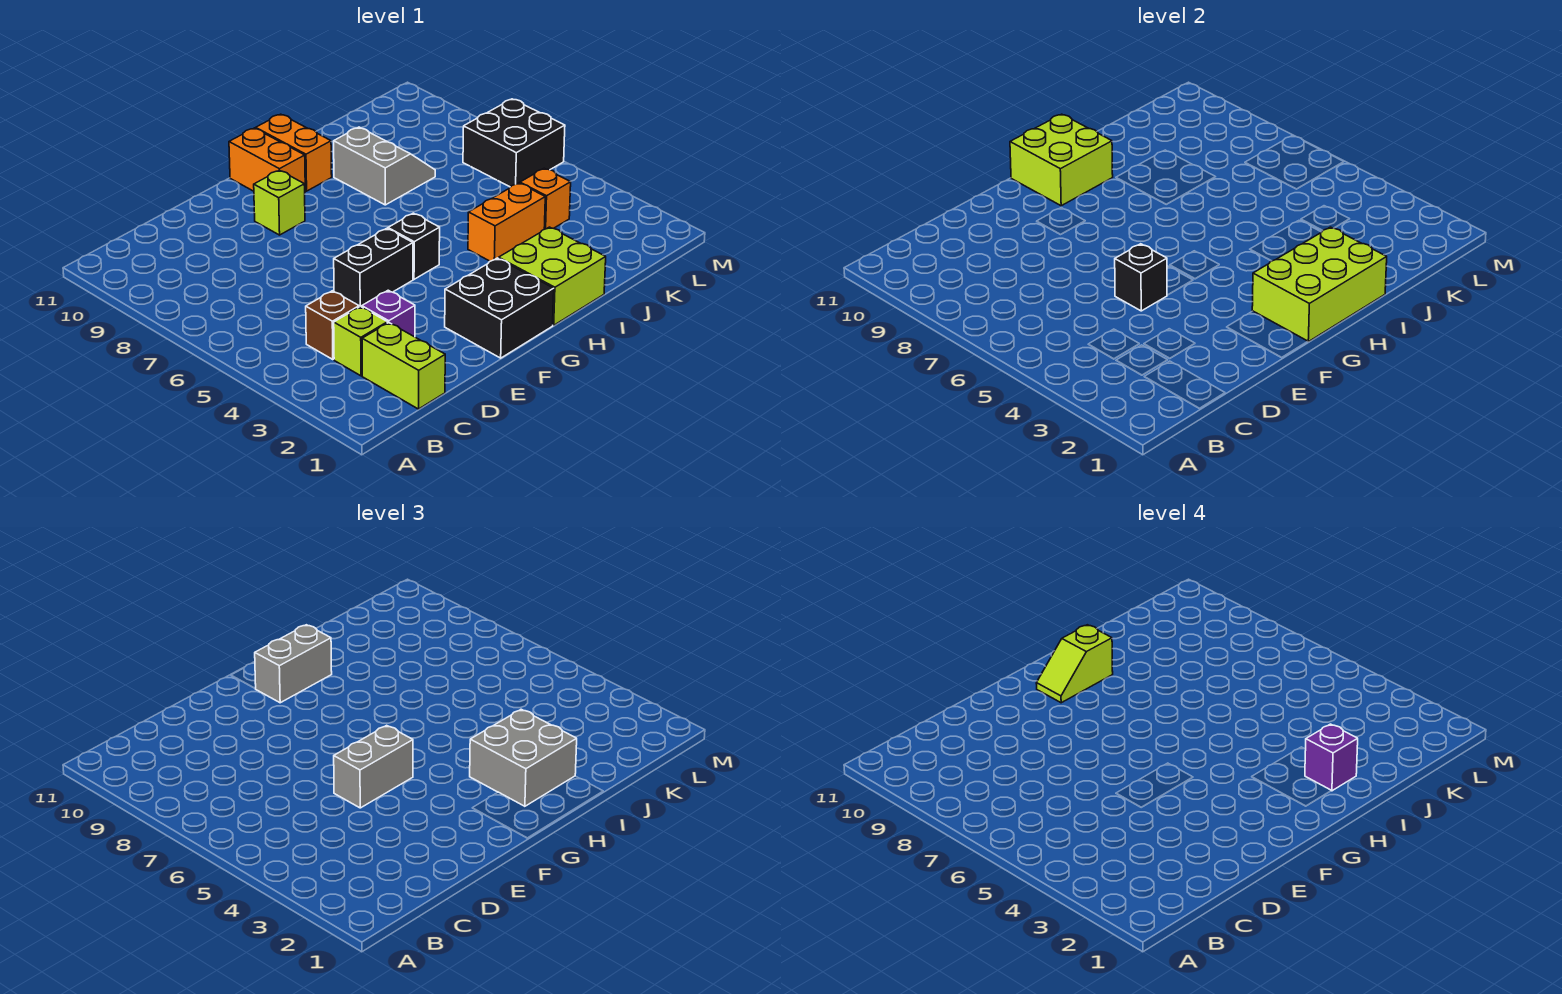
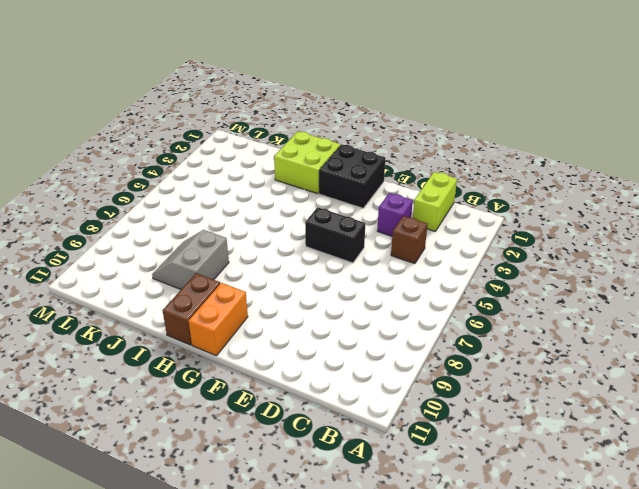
brown brick H10:H11 level 1 -> orange brick H10:H11 level 1
none -> lime brick C3 level 1
none -> lime brick F9 level 1
none -> black brick G5 level 1

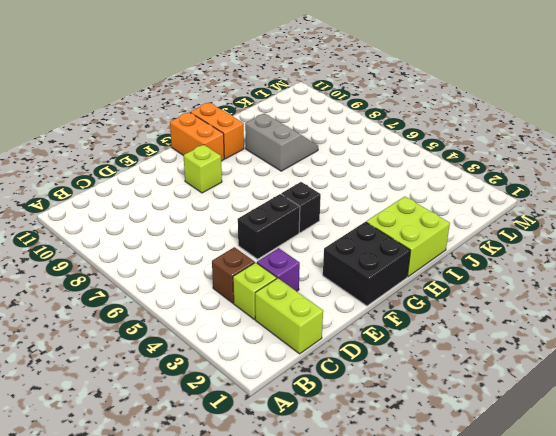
none -> orange brick I4:J4 level 1
none -> orange brick K4 level 1
none -> black brick L6:M7 level 1

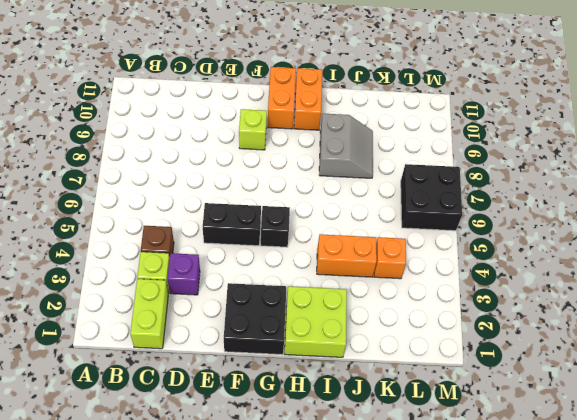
none -> black brick E5 level 2
none -> lime brick G1:I2 level 2
none -> lime brick G10:H11 level 2

